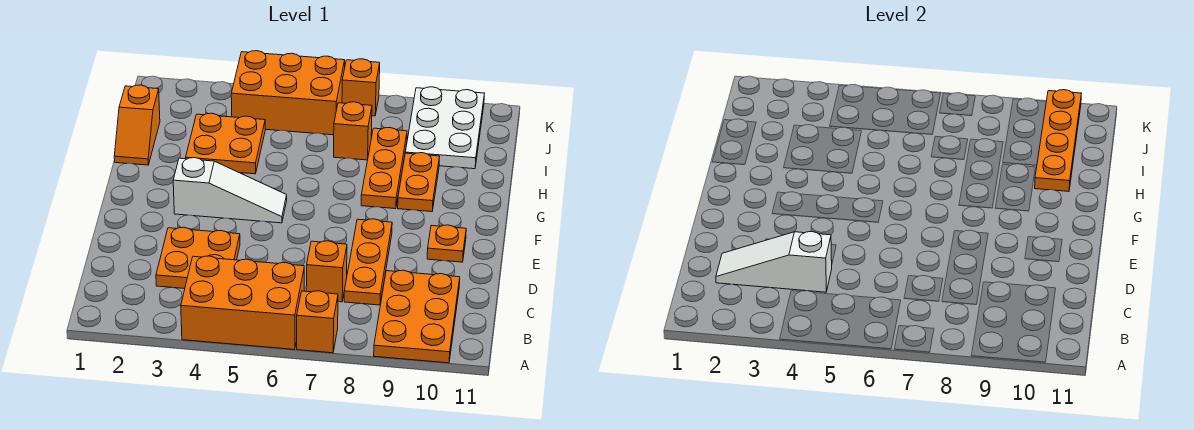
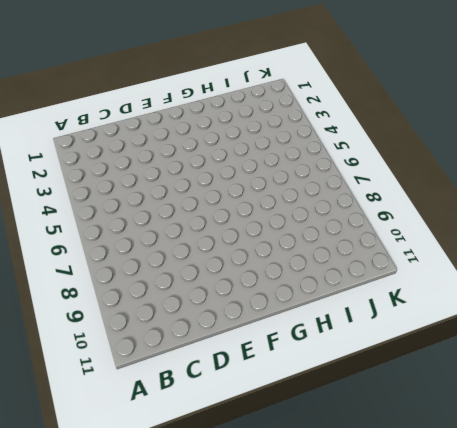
none -> orange brick A4:B6 level 1
none -> orange brick A7 level 1
none -> orange plate A9:C10 level 1

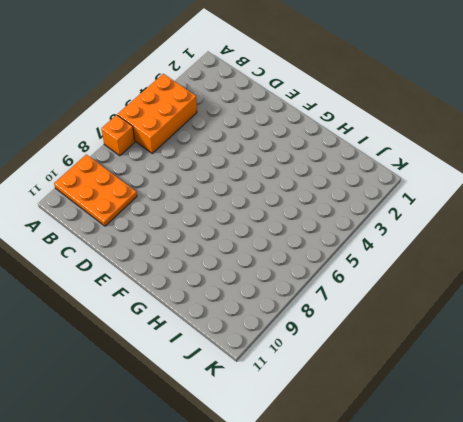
none -> orange plate C3:D4 level 1
none -> orange brick C7 level 1
none -> orange plate C8:E8 level 1

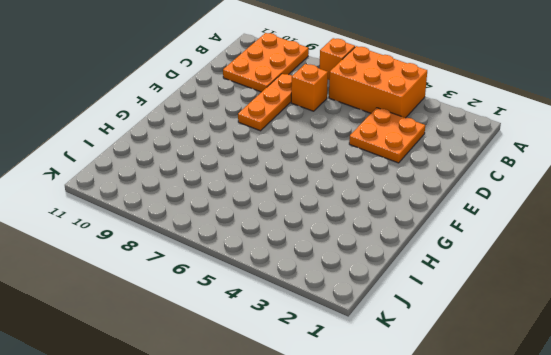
none -> orange plate E10 level 1
none -> white slope F3:F5 level 1 top 3
none -> orange plate G8:I8 level 1

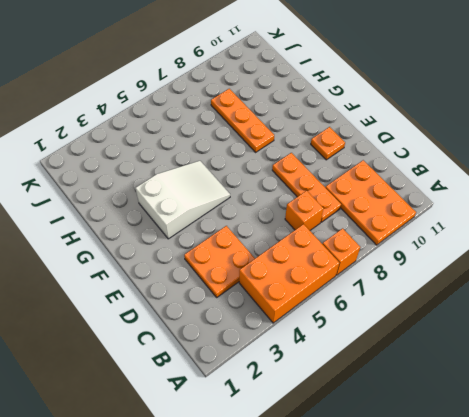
white slope F3:G5 level 1 top 3 -> white slope F3:F5 level 1 top 3
none -> orange plate G9:H9 level 1
none -> orange slope H1:I1 level 1 top I
none -> orange plate H3:I4 level 1

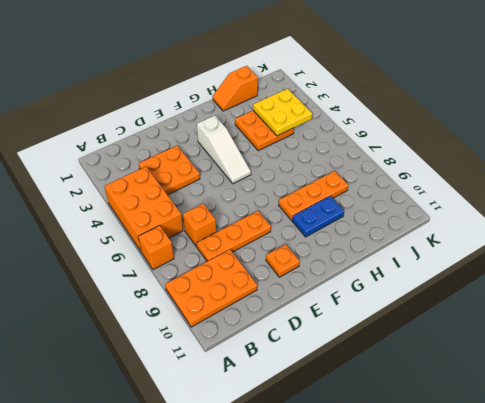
blue plate G9:H9 level 1 -> orange plate G9:H9 level 1
yellow plate I3:J4 level 2 -> none
none -> orange brick I7 level 1
none -> white plate I9:K10 level 1
none -> orange brick J4:K6 level 1

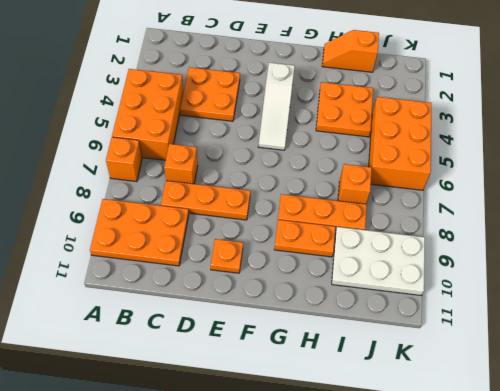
none -> orange brick K7 level 1
none -> white slope C2:C4 level 2 top 4
none -> orange plate H10:K10 level 2

